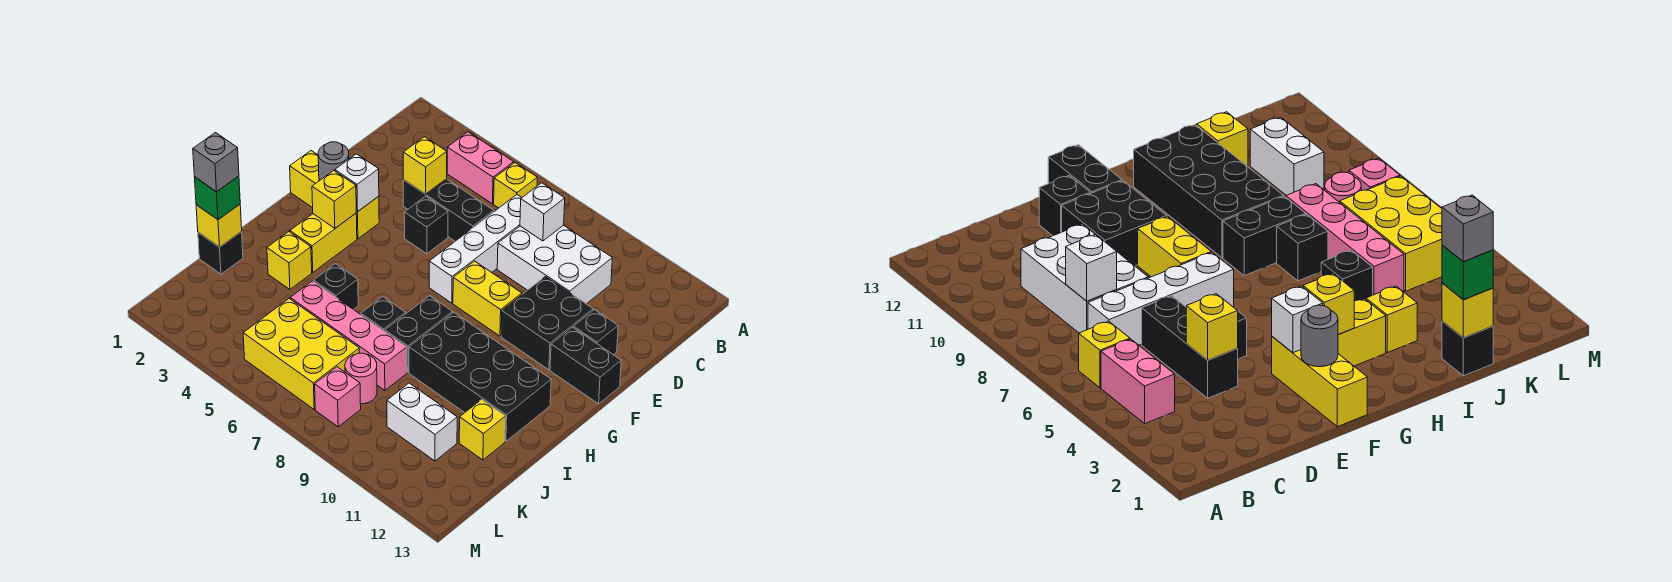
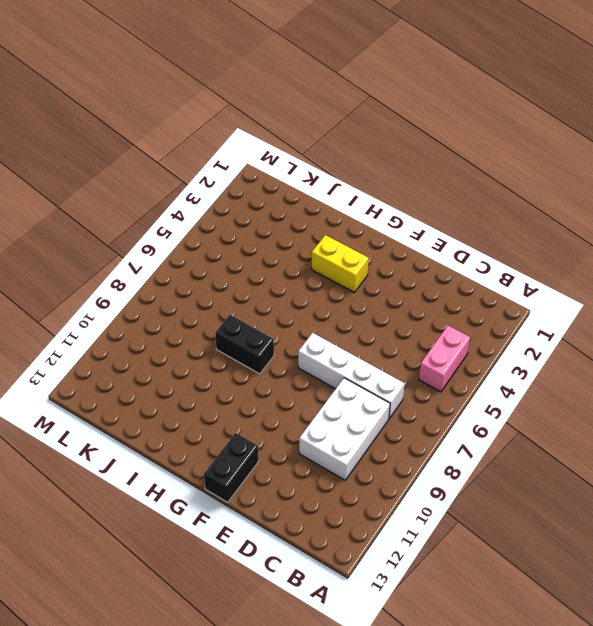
none -> yellow brick B6 level 1
none -> black brick D4:D6 level 1
none -> black brick E5 level 1
none -> black brick E10:F11 level 1

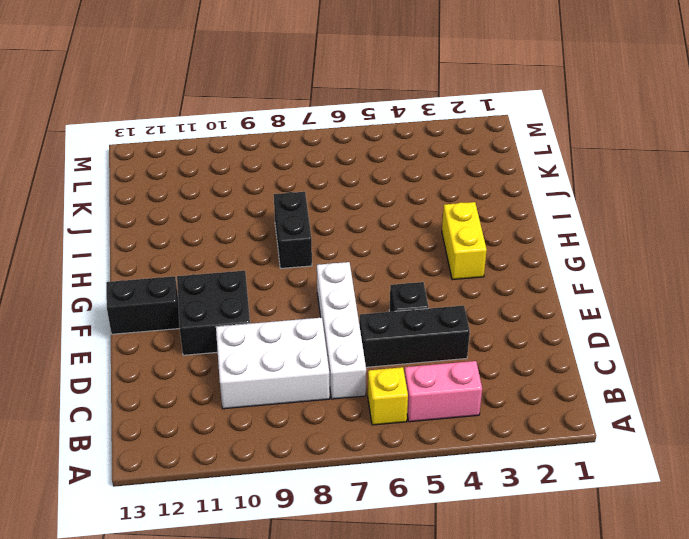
none -> black brick E12 level 1
none -> yellow brick F1:F3 level 1
none -> yellow brick F8:F9 level 1
none -> black brick H9:I12 level 1

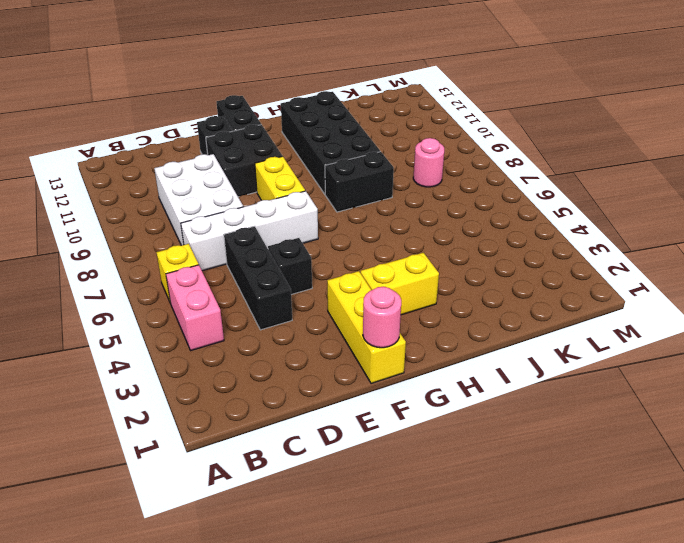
pink round brick F1 level 2 -> none
none -> yellow brick I3 level 1
none -> black brick I5 level 1
none -> black brick I7 level 1
none -> black brick J1 level 1

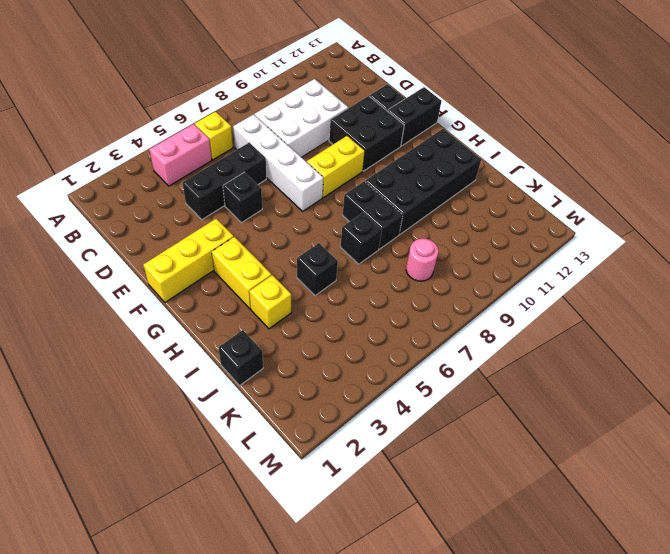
none -> pink brick J5:J8 level 1
none -> yellow brick J12 level 1
none -> yellow brick K5:L7 level 1
none -> white brick K10:K11 level 1

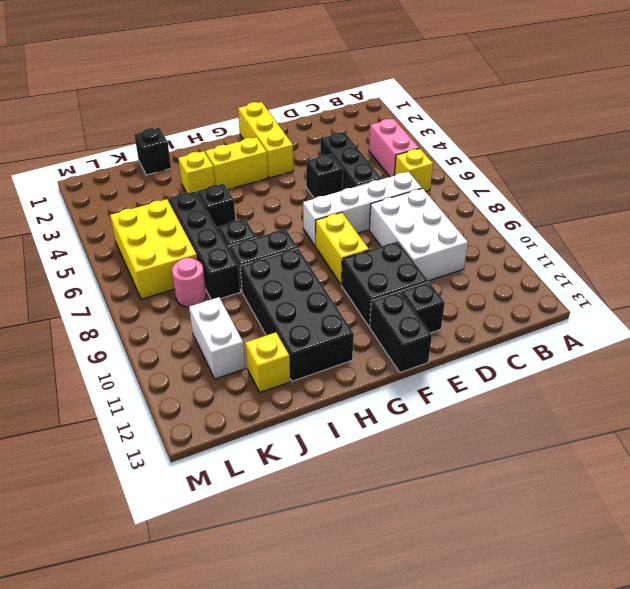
black brick J5:J8 level 1 -> pink brick J5:J8 level 1
none -> pink brick L8 level 1
none -> white brick C8 level 2
none -> yellow brick D4 level 2
none -> grey round brick F2 level 2

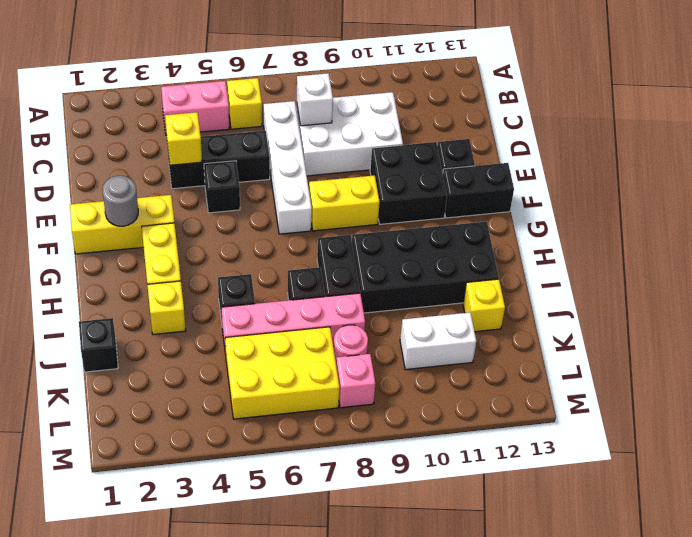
none -> white brick F3 level 2
none -> yellow brick G3 level 2
none -> yellow brick J1 level 2
none -> green brick J1 level 3

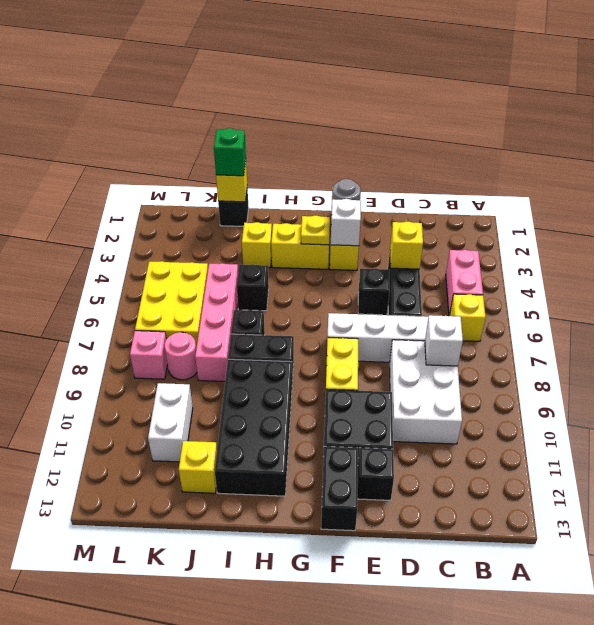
yellow plate G3 level 2 -> yellow brick G3 level 2
none -> grey brick J1 level 4

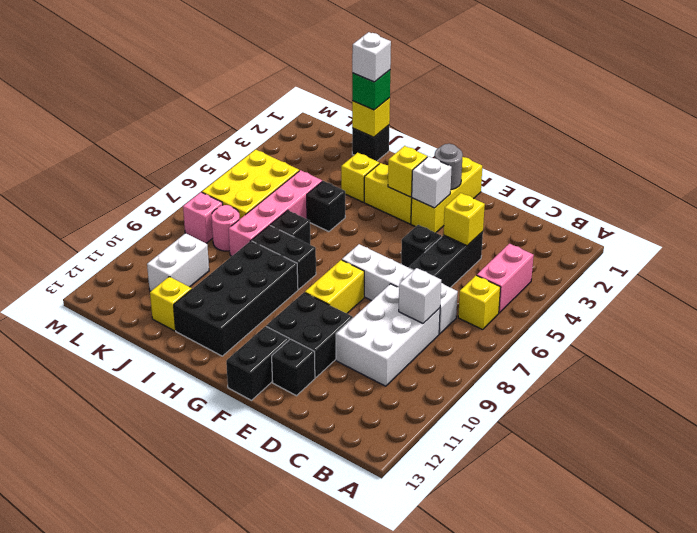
white brick J1 level 4 -> grey brick J1 level 4

